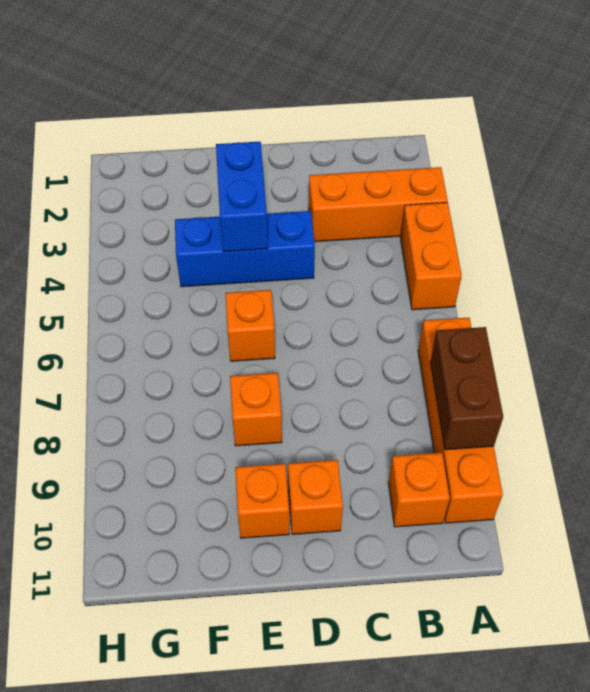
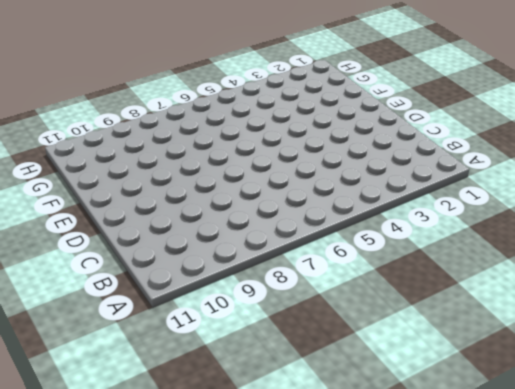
none -> orange brick A3:C3 level 1
none -> orange brick A4:A5 level 1

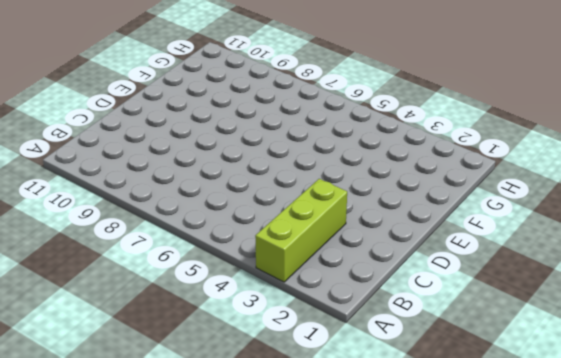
lime brick A3:C3 level 1 -> orange brick A3:C3 level 1
none -> orange brick A4:A5 level 1
none -> orange brick A7:A10 level 1

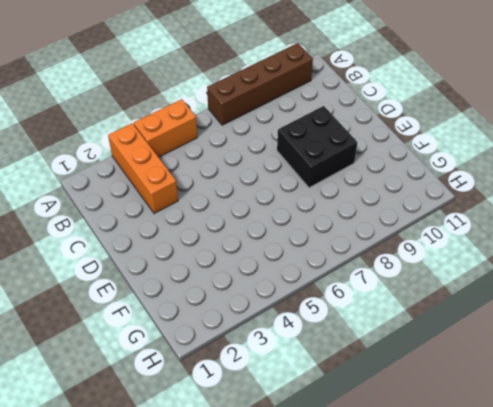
brown brick A7:A10 level 1 -> orange brick A7:A10 level 1
black brick D8:E9 level 1 -> orange brick E8 level 1
none -> orange brick B10 level 1
none -> blue brick D4:F4 level 1

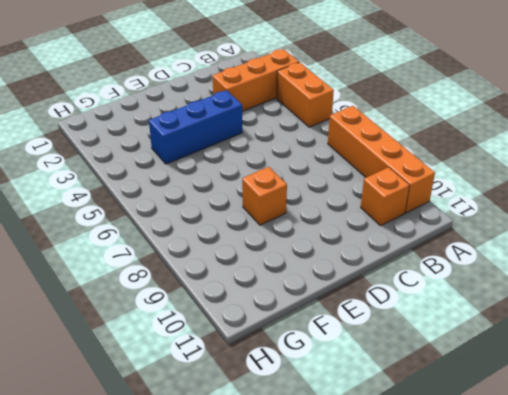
none -> orange brick D10 level 1
none -> orange brick E6 level 1

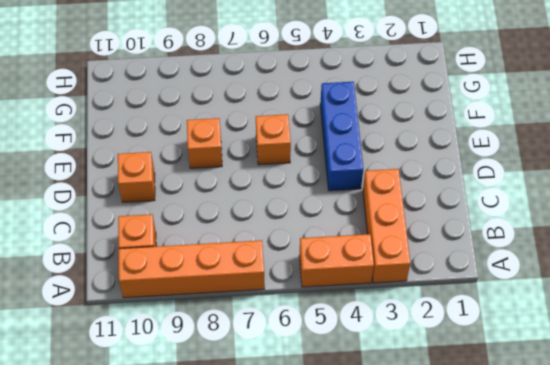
none -> orange brick E10 level 1
none -> brown brick A8:A9 level 2

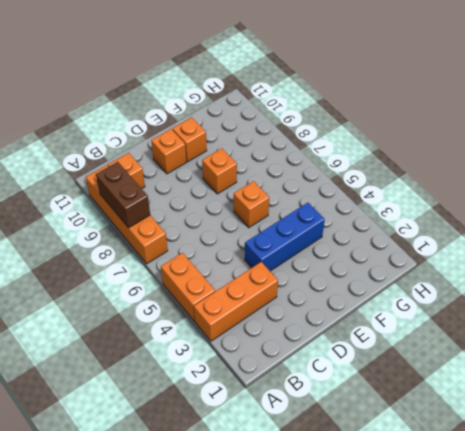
none -> blue brick E3:E4 level 2

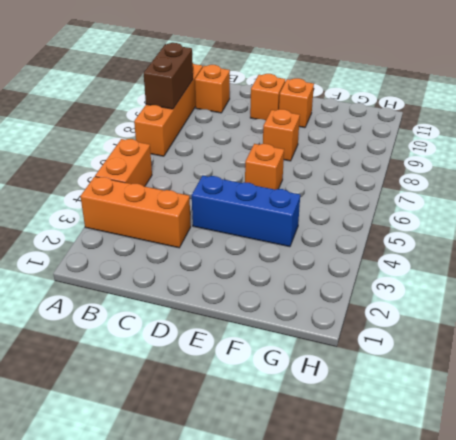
none -> blue brick E3:E4 level 2

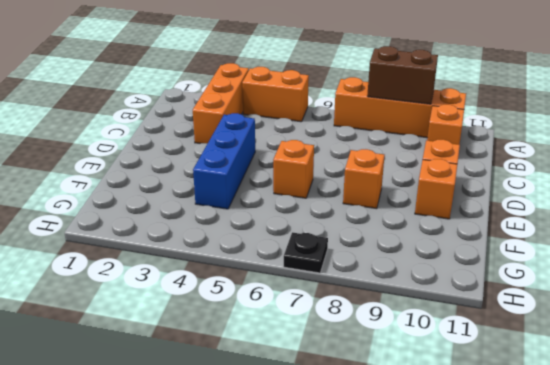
black plate H7 level 1 -> none
none -> blue brick E3:E4 level 2

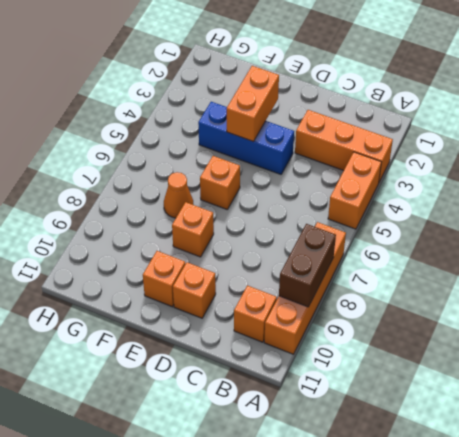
orange brick E3:E4 level 2 -> blue brick E3:E4 level 2
orange cone F7 level 1 -> none

